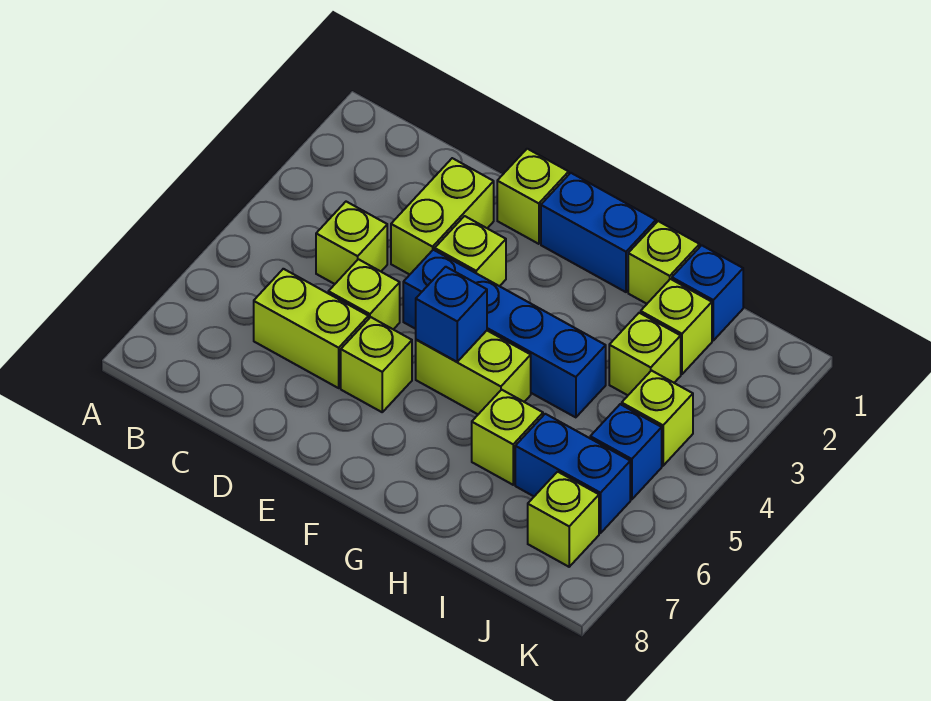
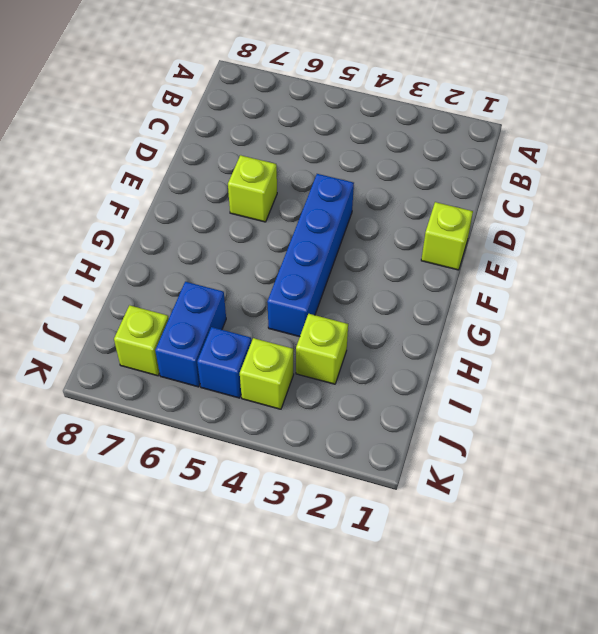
none -> lime brick C4 level 1
none -> lime brick C6:D6 level 1
none -> lime brick D2:D3 level 1

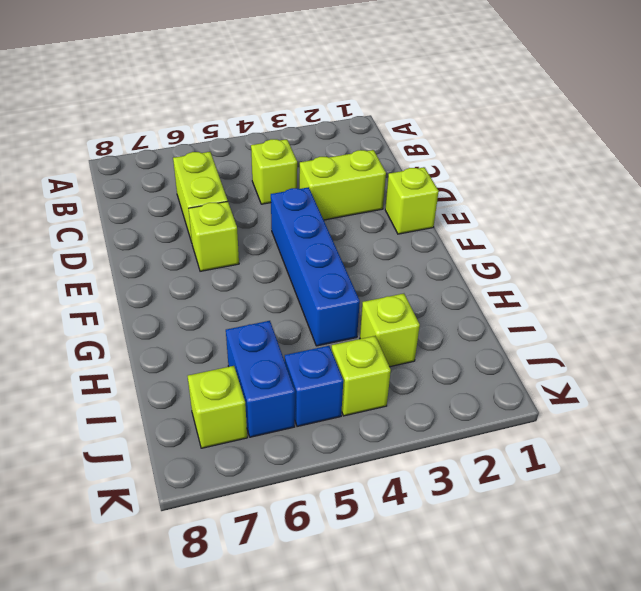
none -> lime brick D5 level 1
none -> lime brick E3 level 1
none -> blue brick F1:G1 level 1

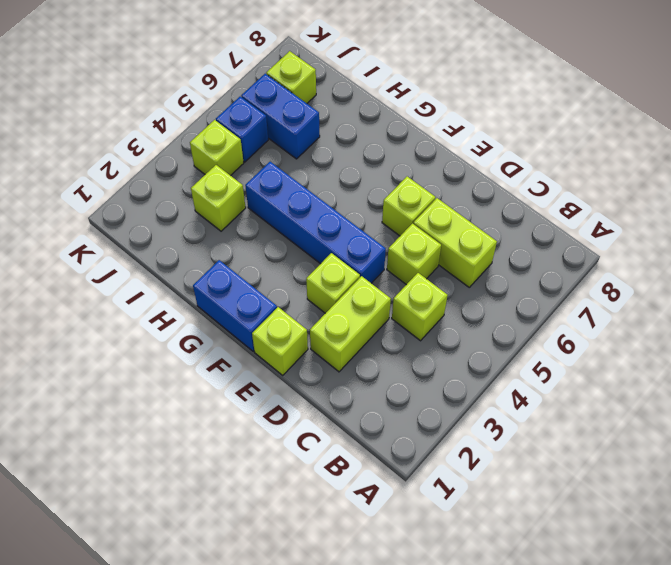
none -> lime brick F5:G5 level 1
none -> lime brick H1 level 1
none -> lime brick H6 level 1

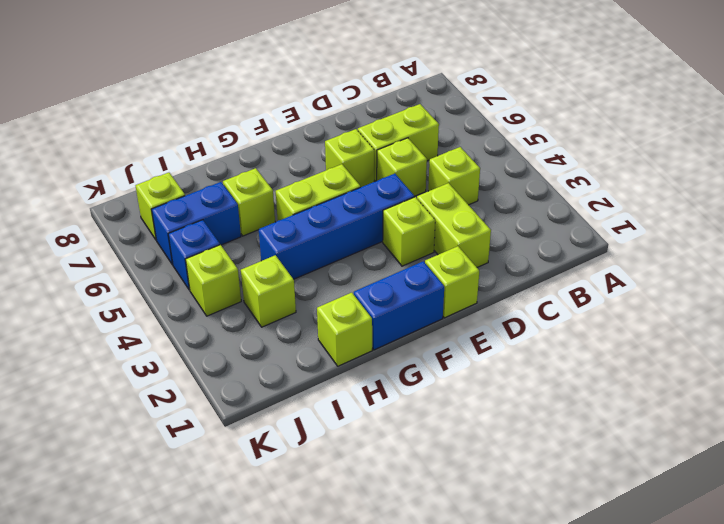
none -> blue brick I1 level 1
none -> lime brick I2 level 1
none -> blue brick F5 level 2

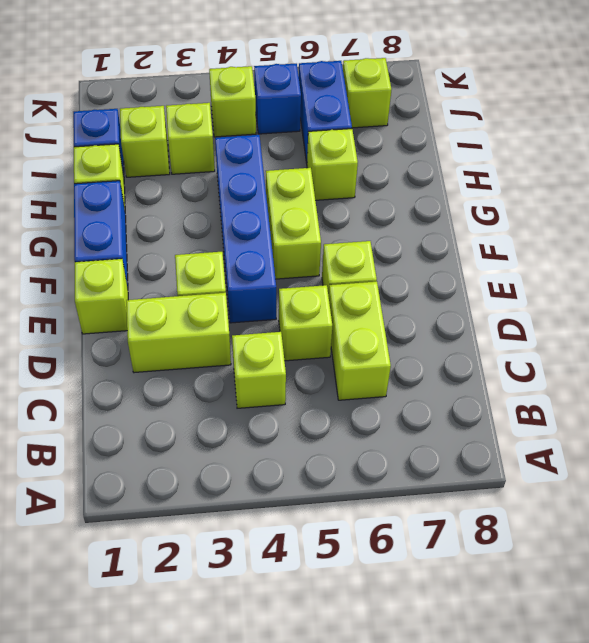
none -> blue brick F5 level 2

